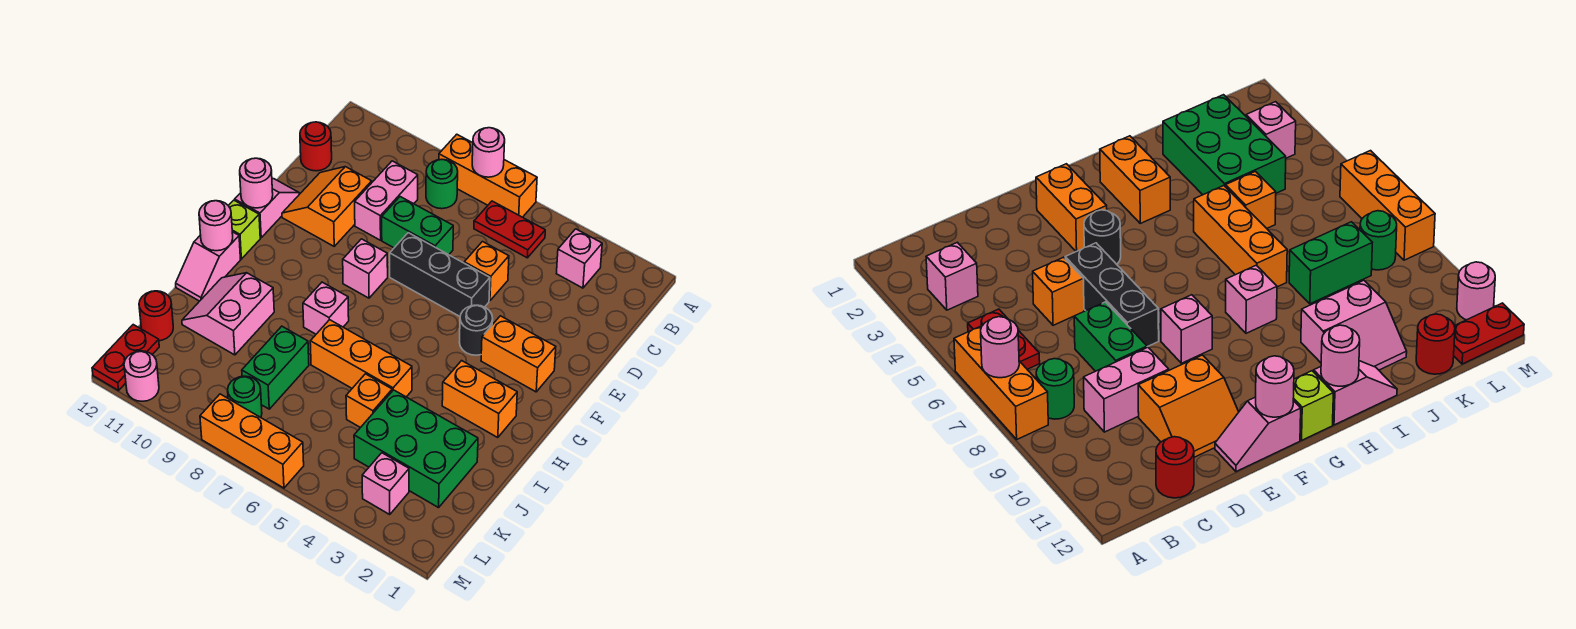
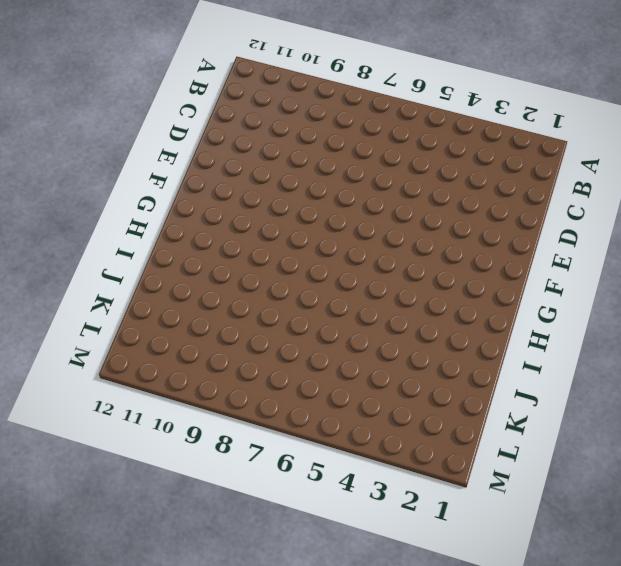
none -> orange brick A6:A8 level 1
none -> pink brick B3 level 1
none -> red plate B5:B6 level 1
none -> green round brick B8 level 1

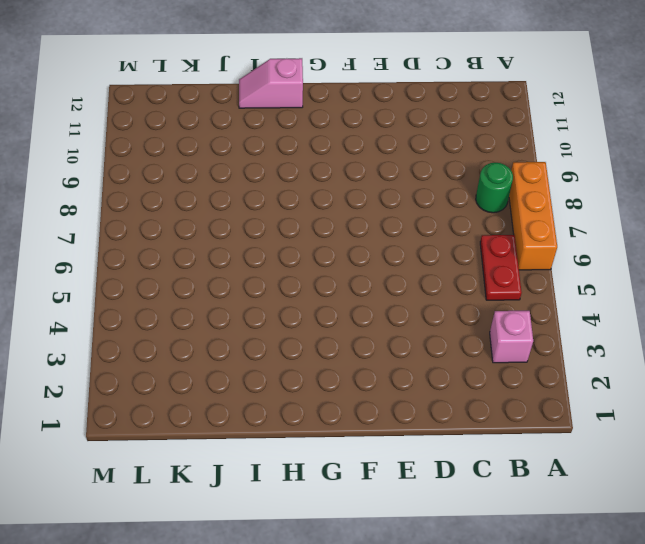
none -> pink brick C9:D9 level 1
none -> red round brick C12 level 1
none -> orange brick D5 level 1
none -> green brick D7:D8 level 1

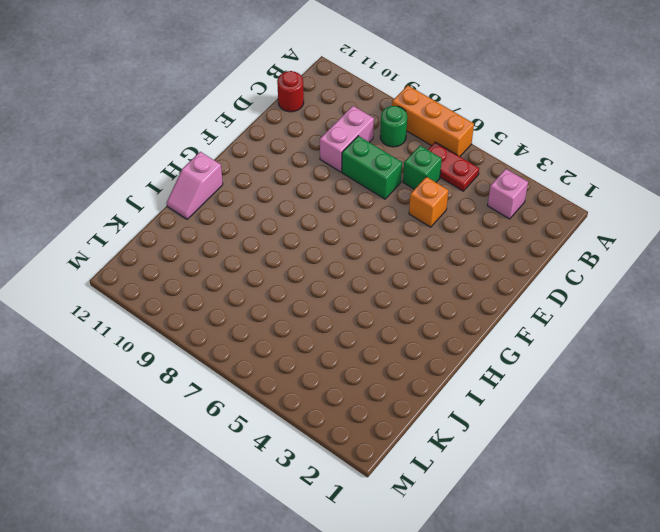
green brick C6 level 1 -> none
none -> orange slope D10:E11 level 1 top 10
none -> black brick E5:E7 level 1
none -> pink slope E12:F12 level 1 top F
none -> orange brick F2:F3 level 1

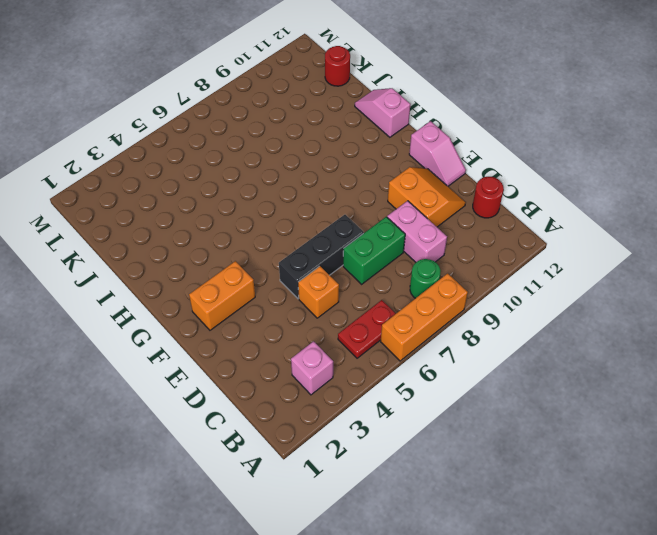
none -> black round brick F4 level 1
none -> pink brick F8 level 1
none -> lime brick G12 level 1
none -> orange brick H2:H3 level 1

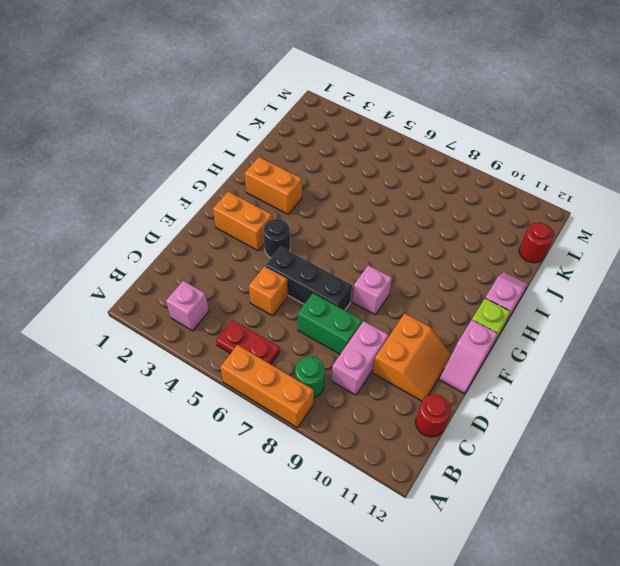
none -> pink brick H8 level 1
none -> orange brick I5:I7 level 1
none -> pink slope I10:J11 level 1 top 10
none -> green brick J2:K4 level 1

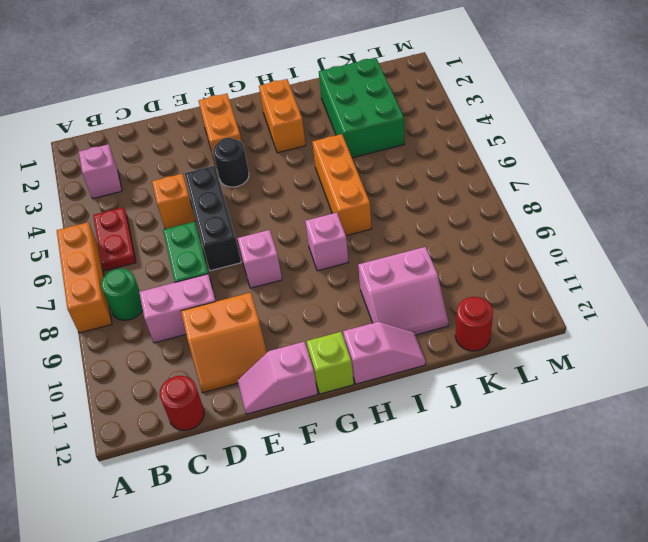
none -> orange brick J5 level 1
none -> green brick J8:K8 level 1
none -> pink brick L3 level 1
none -> green round brick L8 level 1

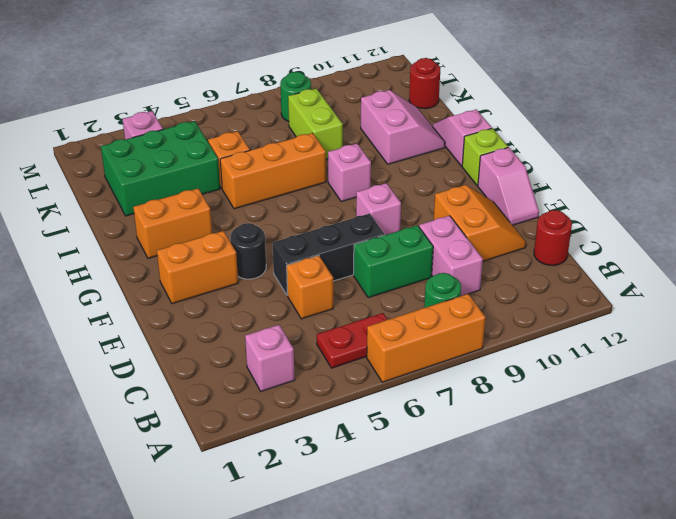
lime brick J8:K8 level 1 -> green brick J8:K8 level 1
none -> red plate L12:M12 level 1
none -> orange brick M6:M8 level 1
none -> pink round brick M11 level 1
none -> pink round brick A7 level 2

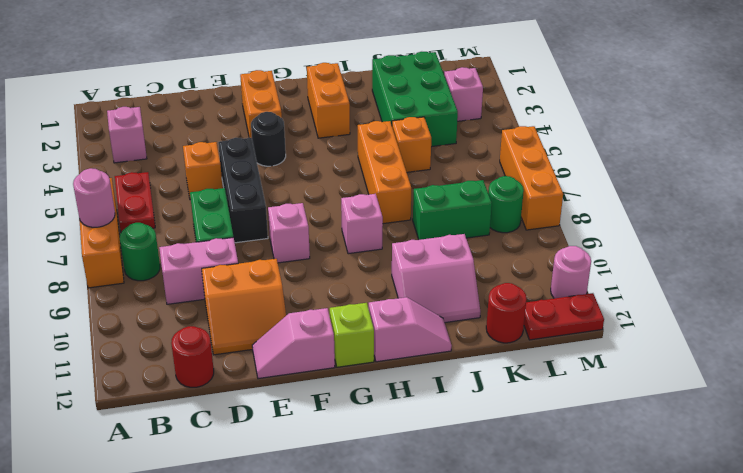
none -> pink round brick F12 level 2
none -> pink round brick H12 level 2

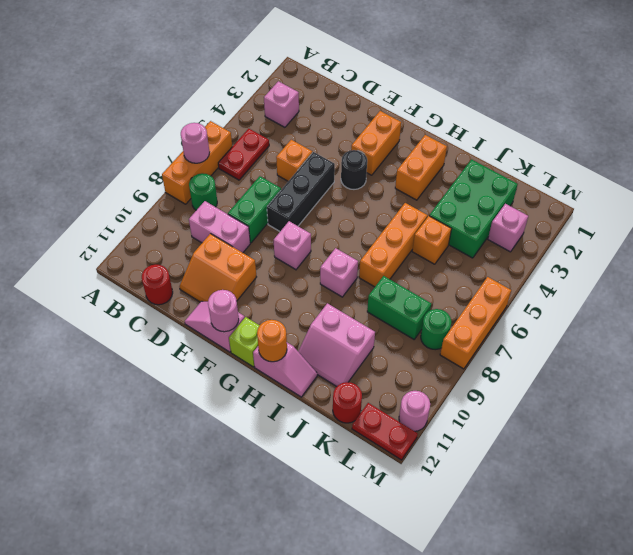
orange round brick H12 level 2 -> pink round brick H12 level 2

